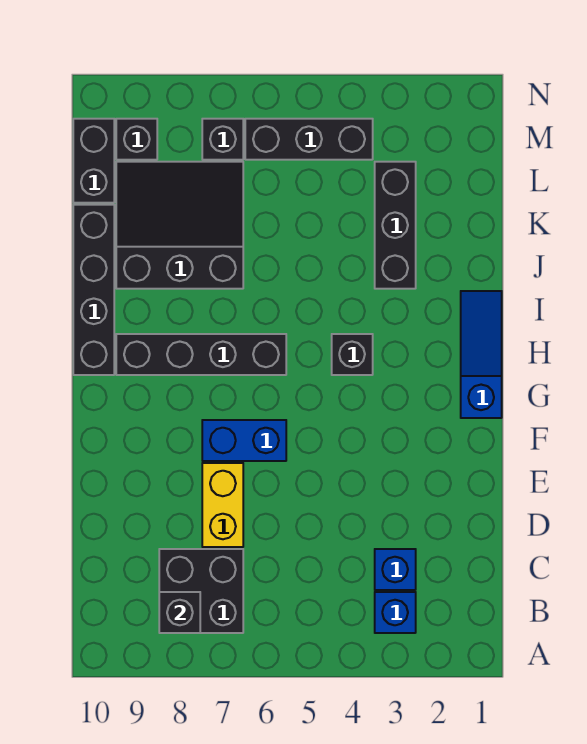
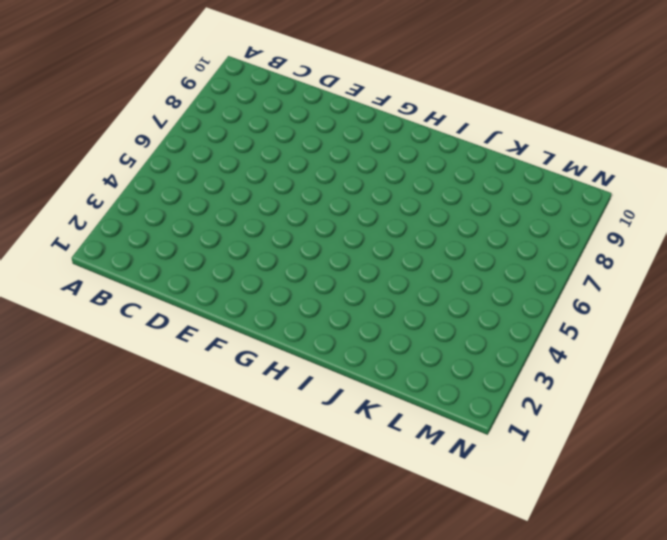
none -> blue brick B3 level 1
none -> black brick B7:C8 level 1
none -> blue brick C3 level 1

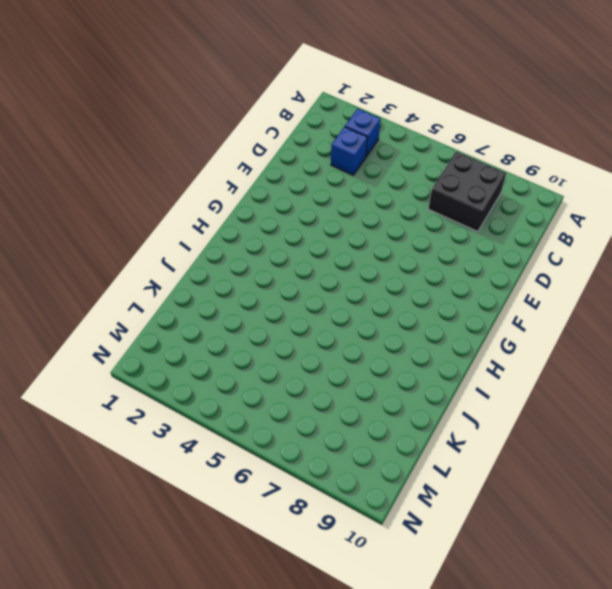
none -> yellow brick D7:E7 level 1
none -> blue brick F6:F7 level 1
none -> blue slope G1:I1 level 1 top G

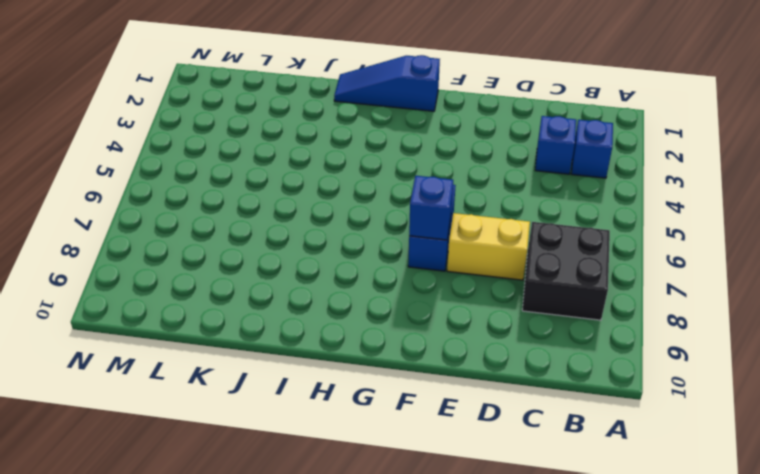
blue brick F7 level 2 -> none
none -> black brick H4 level 1
none -> black brick H6:H9 level 1
none -> black brick H10:K10 level 1

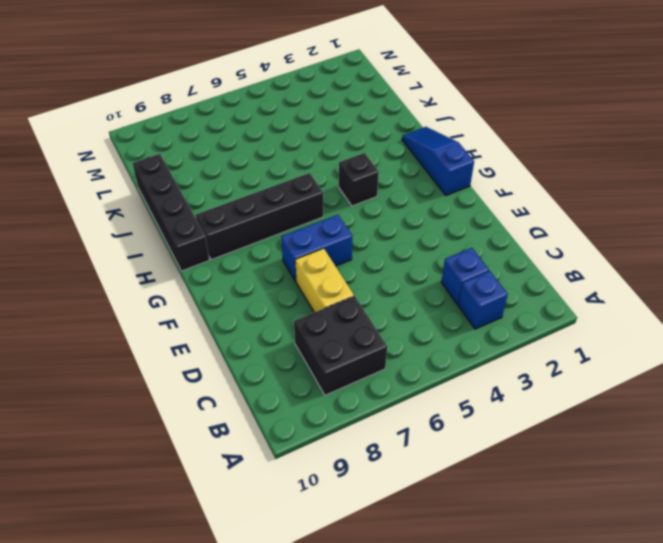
none -> black brick J3:L3 level 1
none -> black slope J7:L9 level 1 top J
none -> black brick L10:M10 level 1

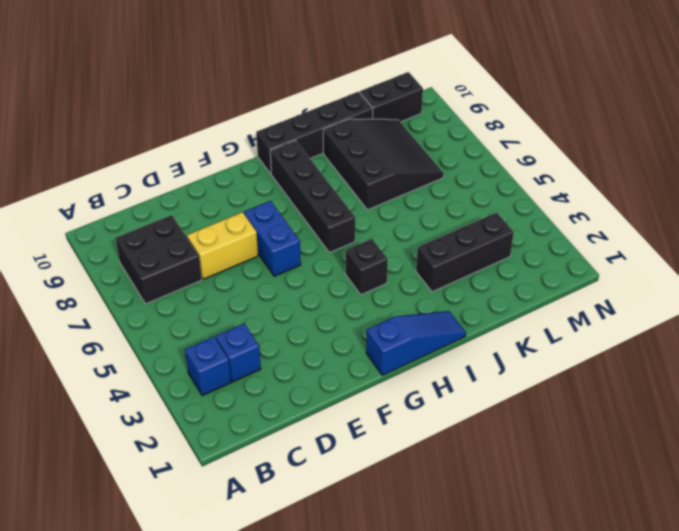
none -> black brick M4:M6 level 1
none -> black brick M7 level 1
none -> black brick M9 level 1

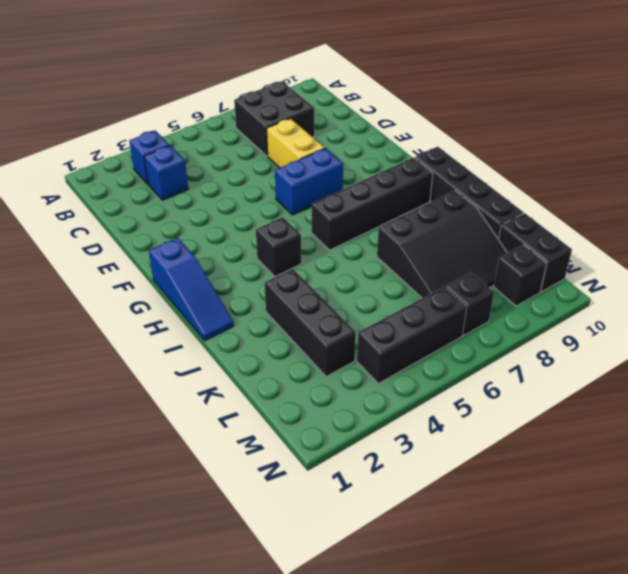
none -> black brick B8 level 2

